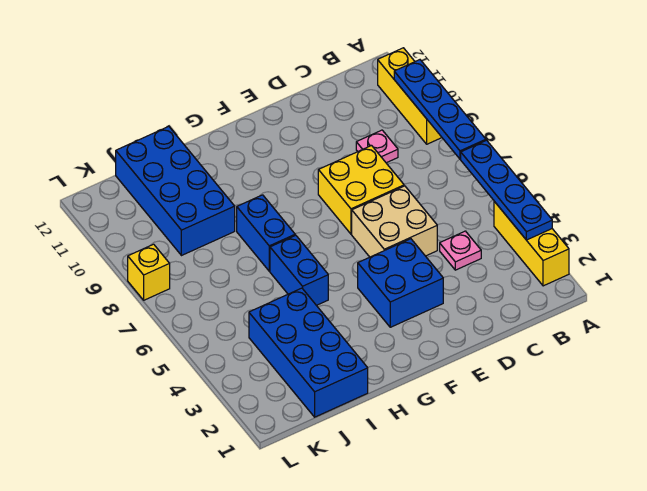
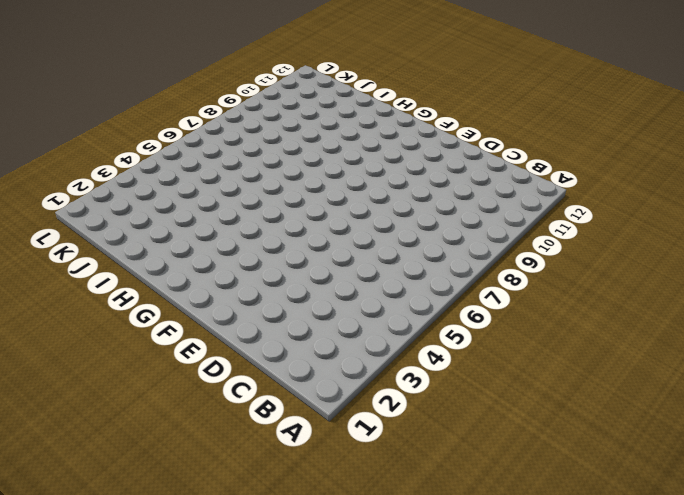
none -> yellow brick A2:A4 level 1
none -> yellow brick A9:A11 level 1
none -> pink plate C4 level 1

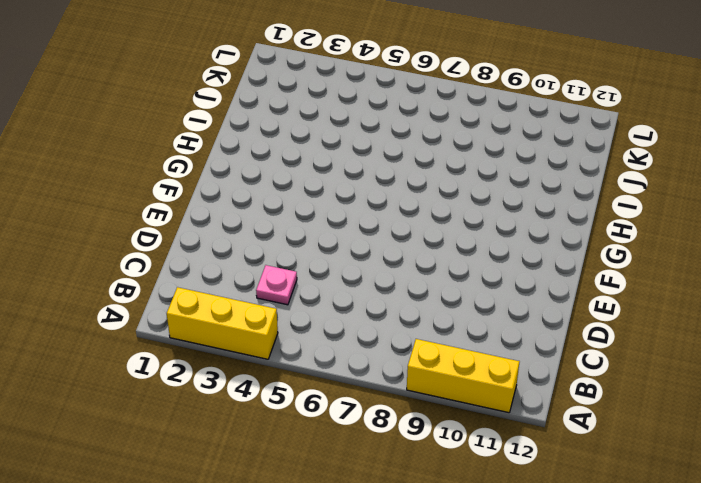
none -> pink plate C9 level 1
none -> tan brick D5:E6 level 1
none -> yellow brick D7:E8 level 1

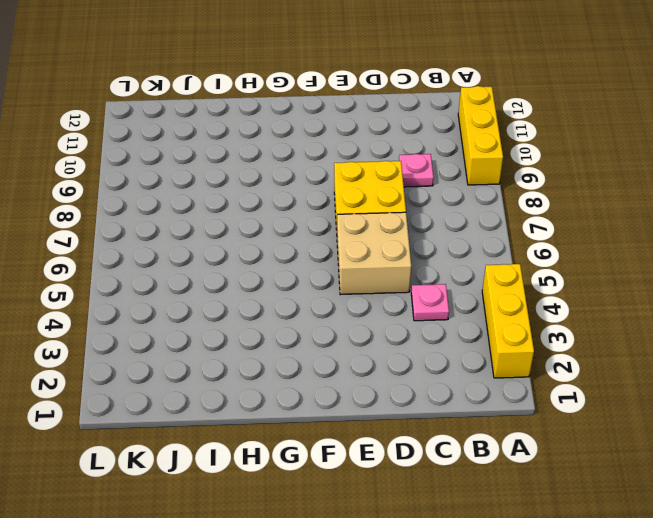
none -> blue brick E3:F4 level 1
none -> blue brick H5:H6 level 1
none -> blue brick H7:H8 level 1

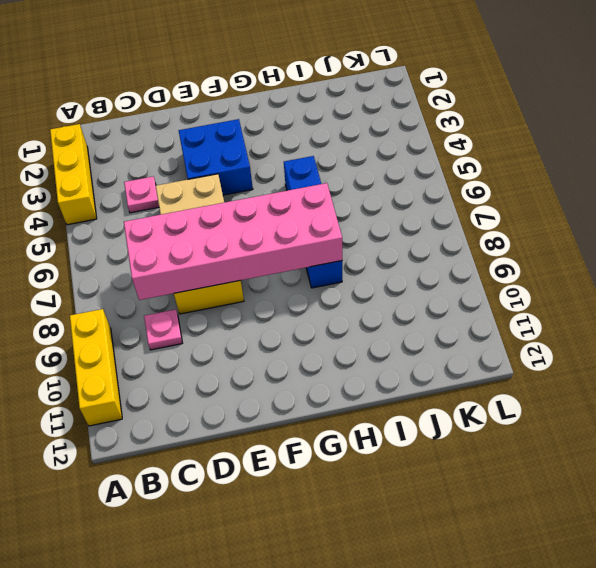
pink brick C7:H8 level 2 -> none
none -> blue brick I1:J4 level 1
none -> blue brick I9:J12 level 1
none -> yellow brick L8 level 1

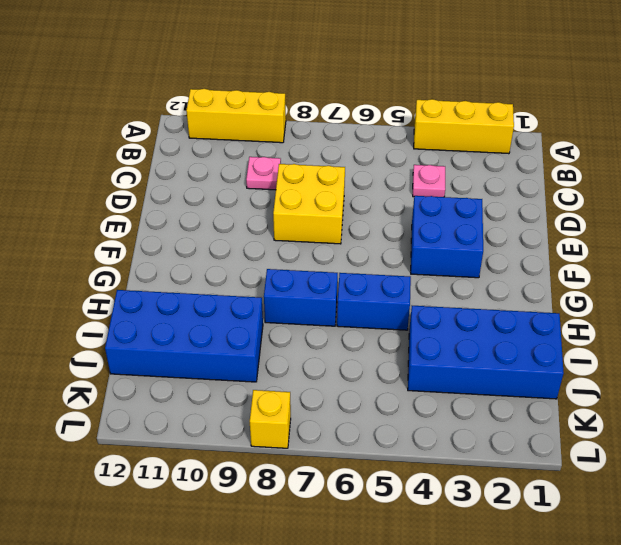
none -> tan brick D5:E6 level 1
none -> blue plate A3:A6 level 2
none -> blue plate A7:A10 level 2

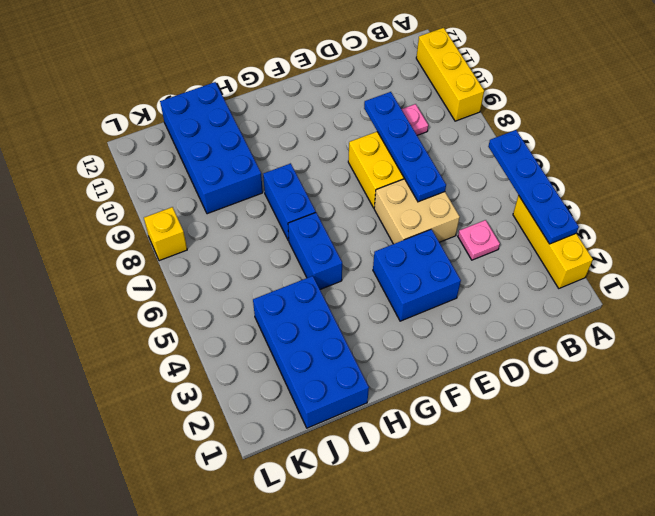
blue plate D6:D9 level 2 -> blue plate A7:A10 level 2

